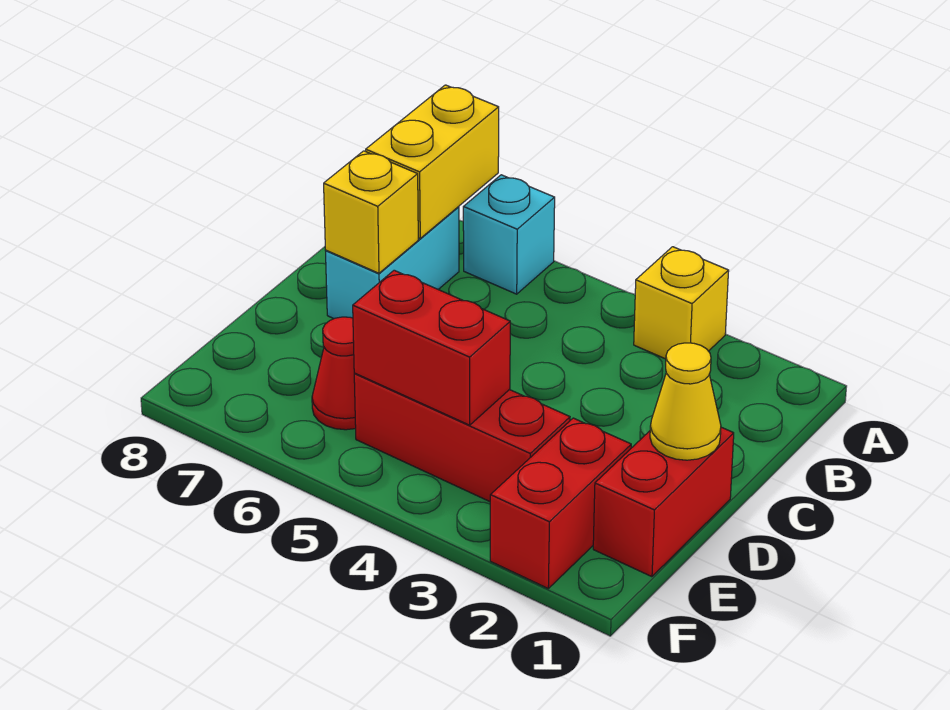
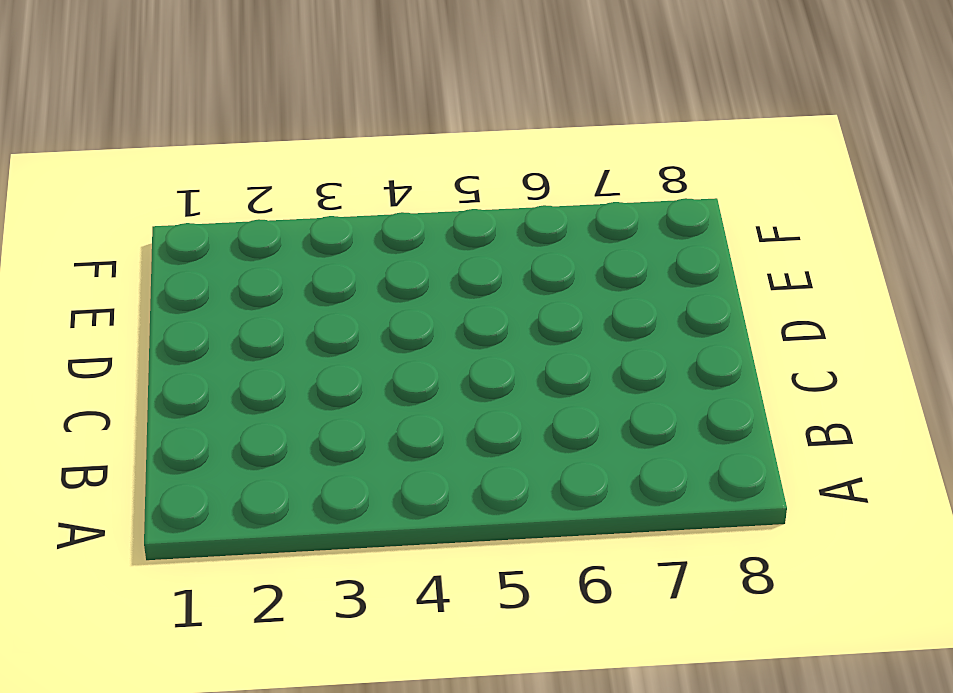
none -> yellow brick A3 level 1
none -> cyan brick A6 level 1

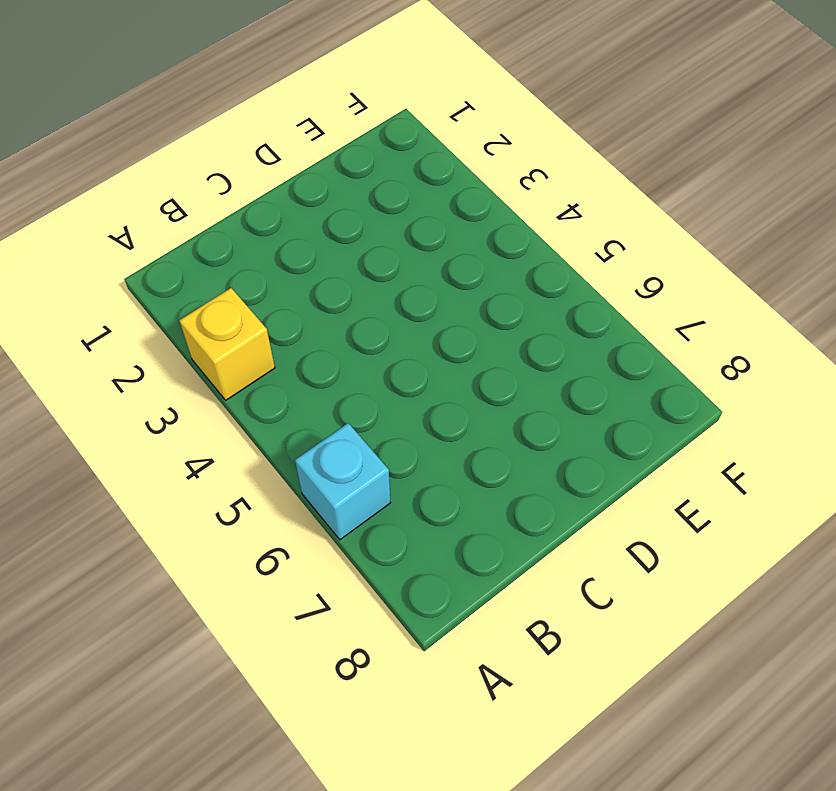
none -> cyan brick B7:C7 level 1
none -> red brick D1:E1 level 1

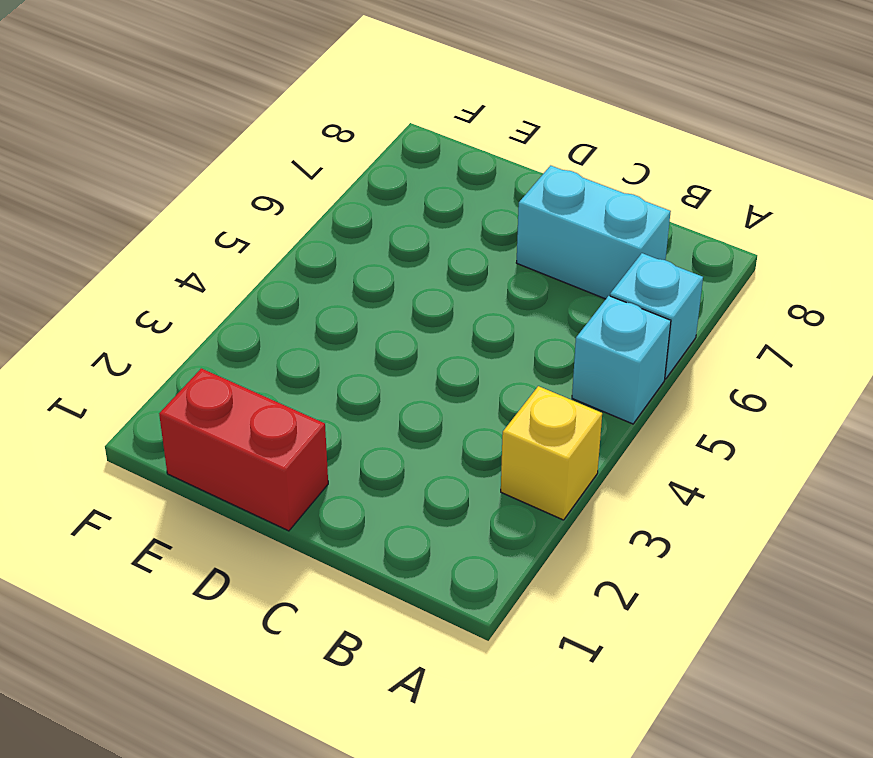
cyan brick A5 level 1 -> none
none -> red brick E2:F2 level 1
none -> red brick E3:E5 level 1

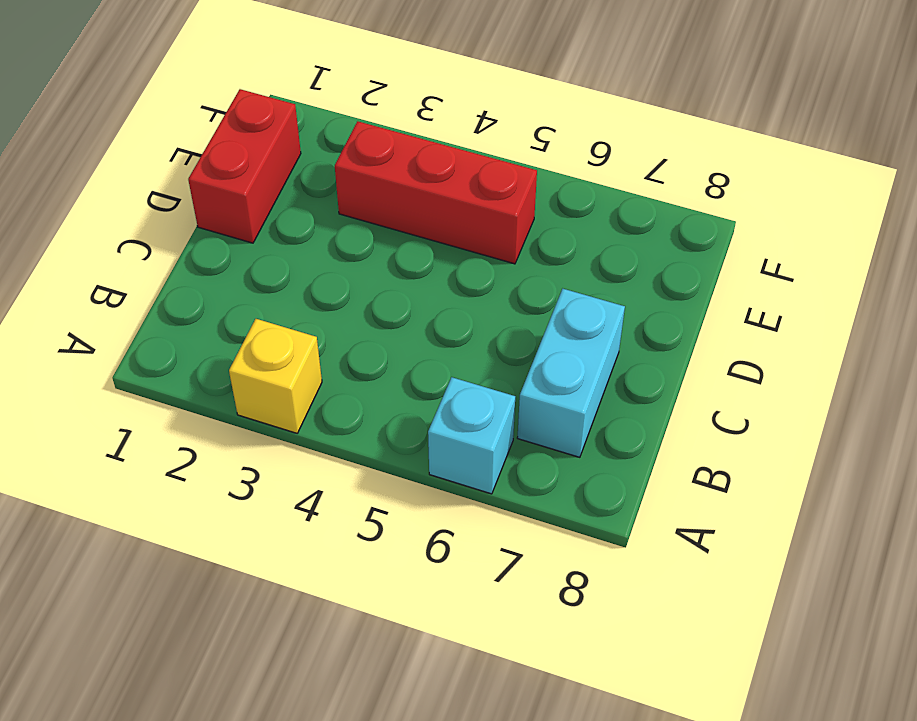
none -> red brick E2:F2 level 1
none -> red cone E6 level 1

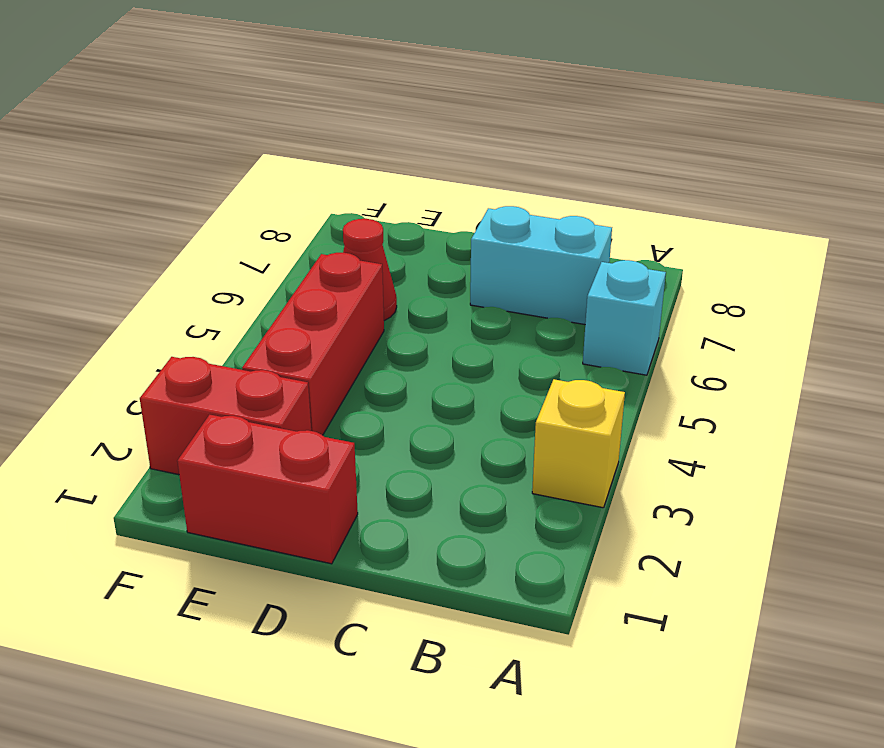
none -> yellow brick A7:B7 level 2
none -> yellow brick C7 level 2

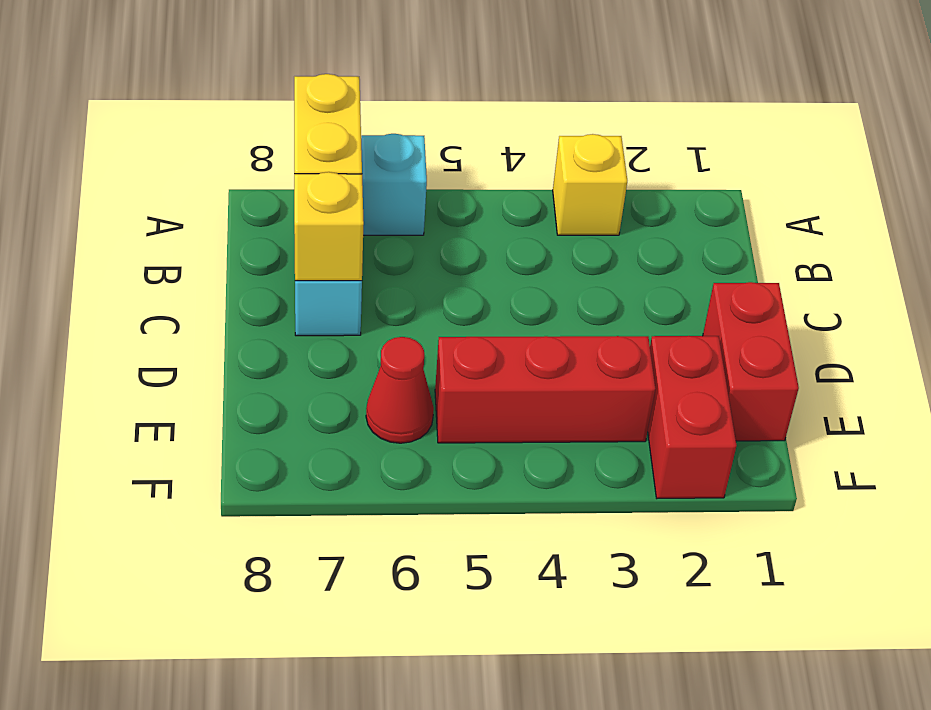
none -> yellow cone D1 level 2
none -> red brick E4:E5 level 2

